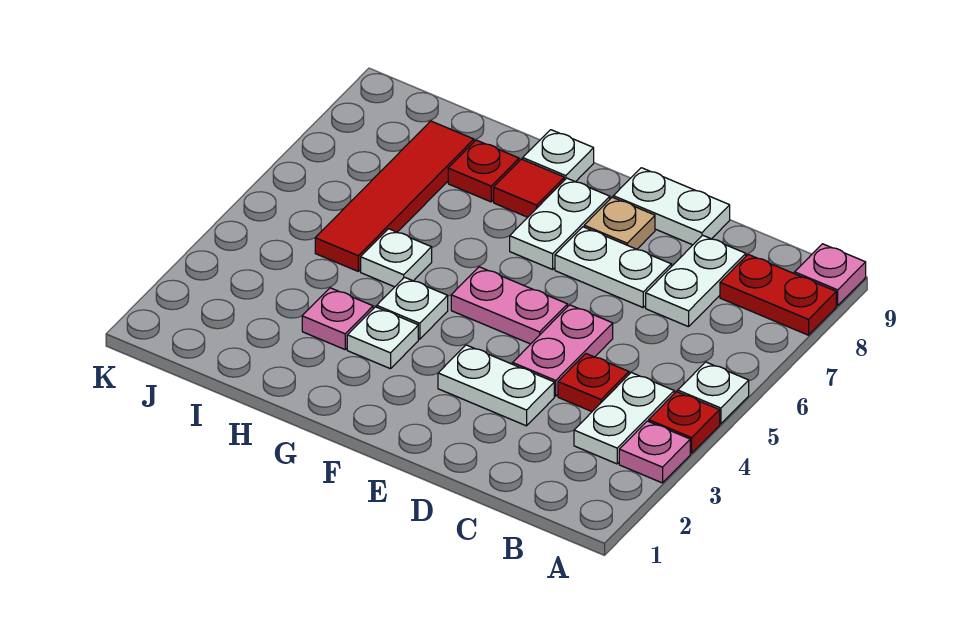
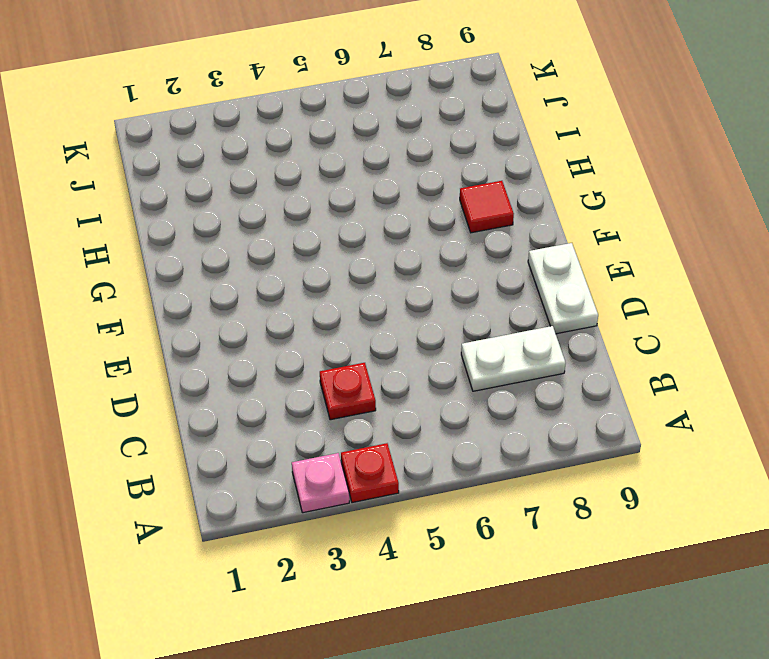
none -> white plate A5 level 1
none -> red plate A8:B8 level 1
none -> pink plate A9 level 1

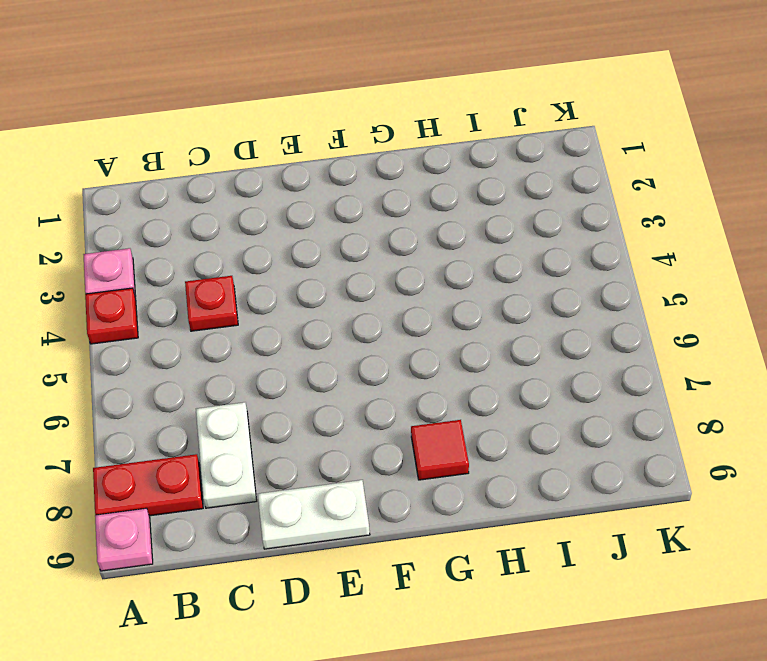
none -> white plate A5 level 1
none -> white plate B3:B4 level 1
none -> white plate D3:E3 level 1

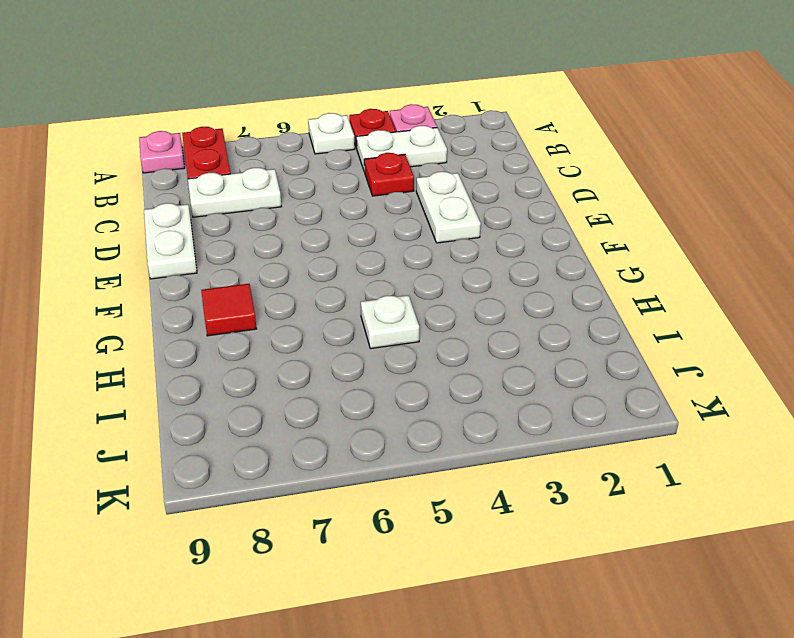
none -> pink plate D4:D5 level 1
none -> white plate D7:E7 level 1
none -> pink plate E5:F5 level 1

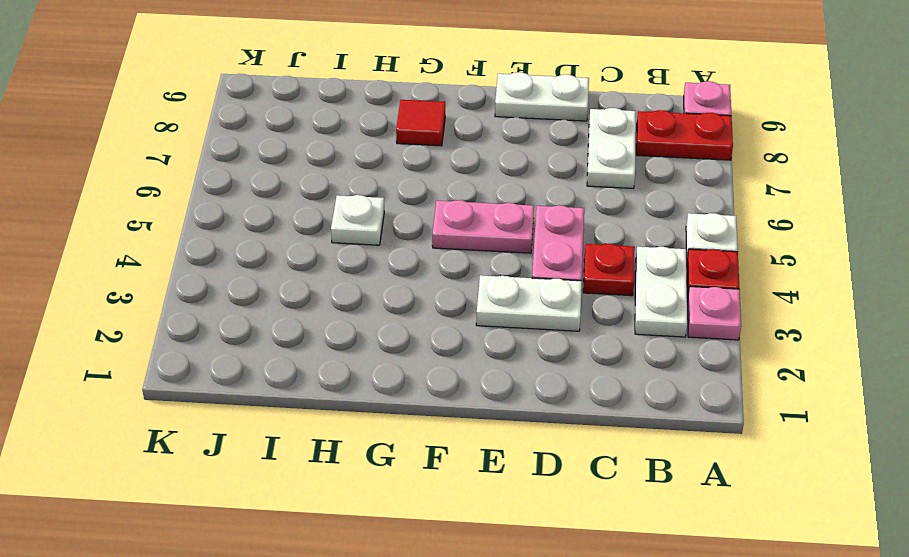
none -> white plate D7:E7 level 1
none -> tan plate E8 level 1
none -> white plate F7:F8 level 1

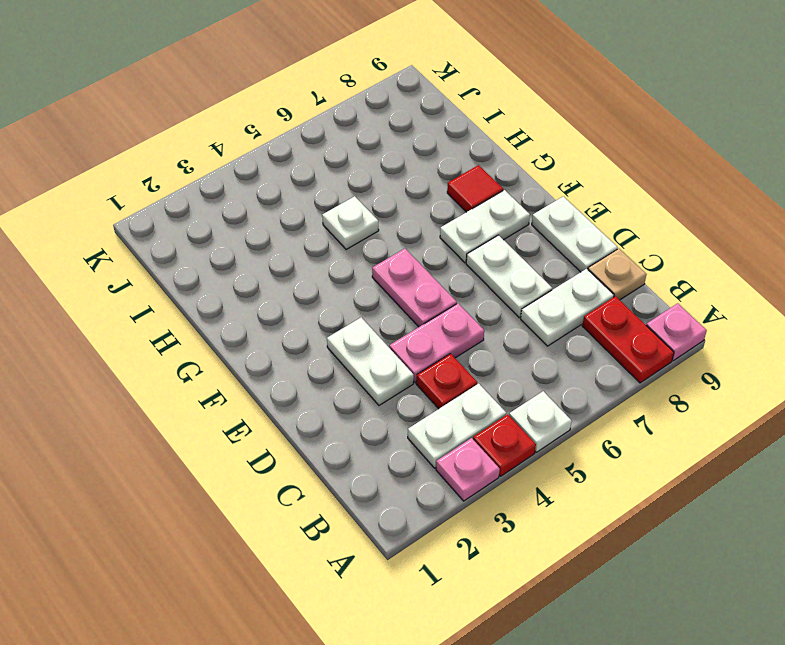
tan plate C9 level 1 -> tan plate E8 level 1
none -> white plate G3 level 1
none -> white plate G4 level 1
none -> white plate G9 level 1

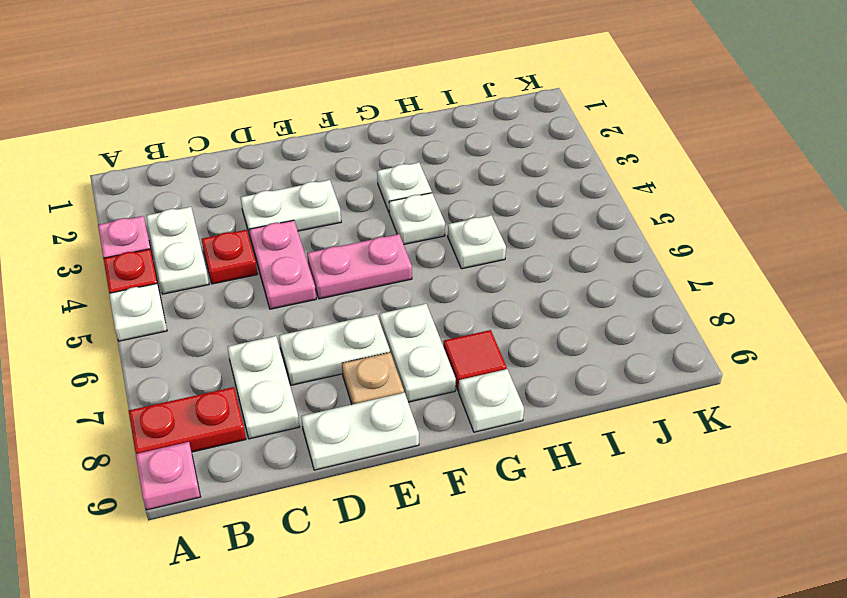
none -> pink plate H3 level 1
none -> red plate H8 level 1
none -> red tile I5:I8 level 1

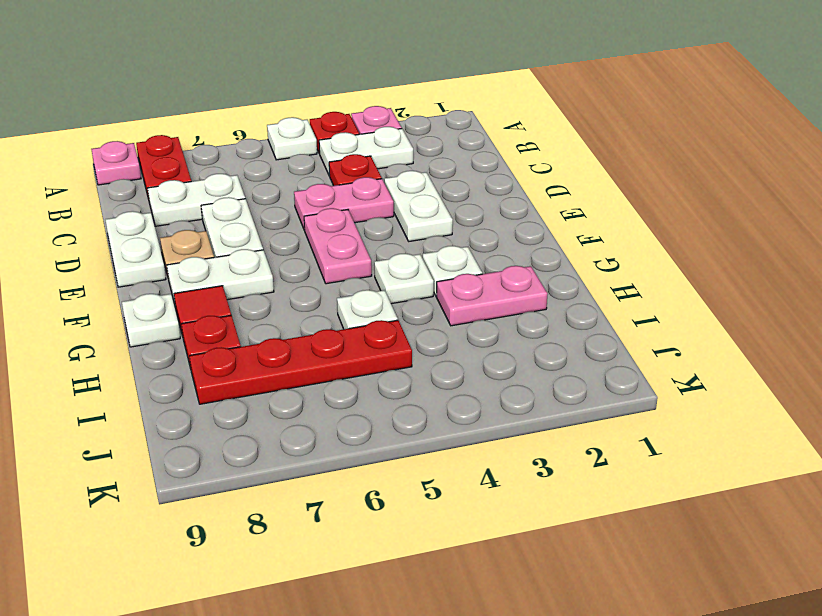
pink plate H2:H3 level 1 -> pink plate H3 level 1
red plate I5:I8 level 1 -> red tile I5:I8 level 1

